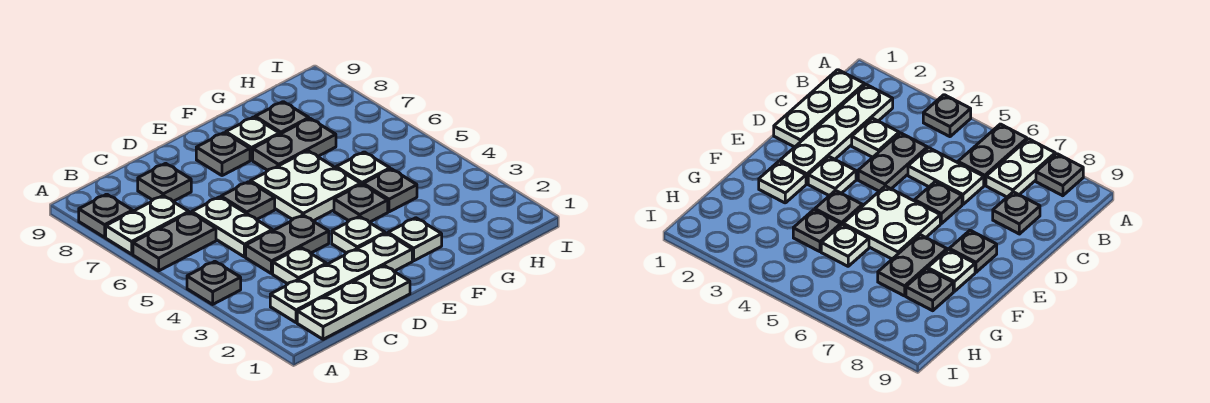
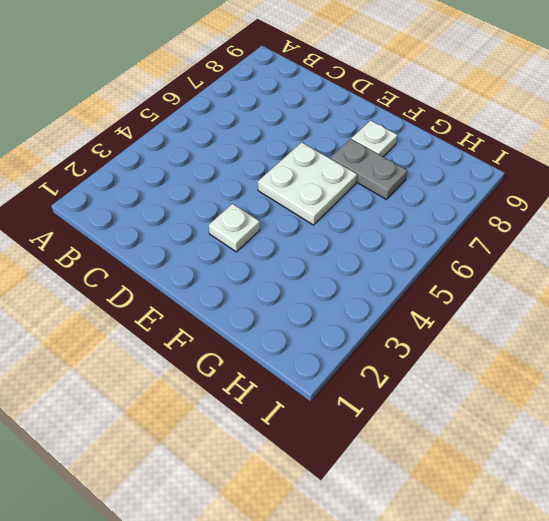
none -> grey plate A4 level 1
none -> grey plate A6:B6 level 1
none -> white plate A7:B7 level 1

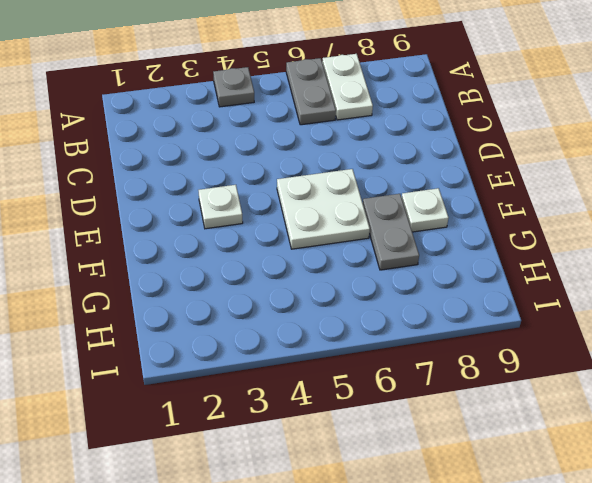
none -> grey plate A8 level 1
none -> white plate B1:D1 level 1
none -> white plate B2:E2 level 1

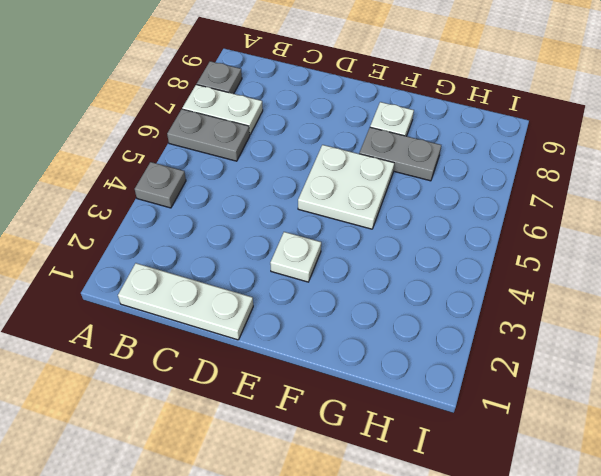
none -> white plate B2:E2 level 1
none -> white plate C3 level 1
none -> grey plate C4:D4 level 1

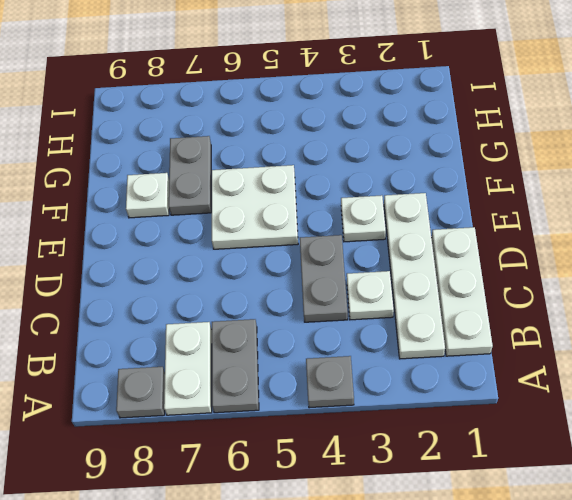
none -> white plate C5:C6 level 1
none -> grey plate C8 level 1
none -> grey plate D6 level 1

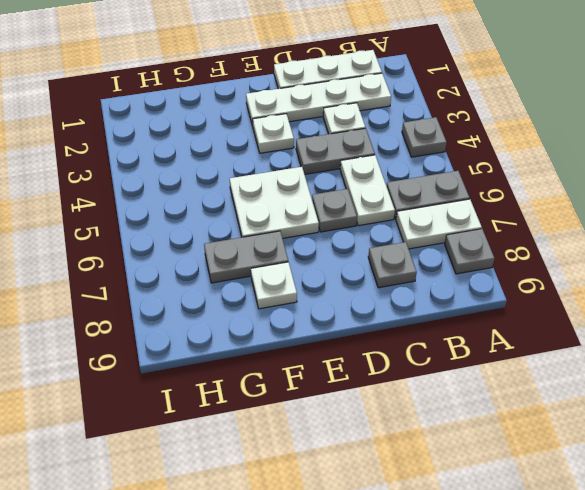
none -> grey plate E8 level 1
none -> white plate F2 level 1
none -> grey plate F4 level 1

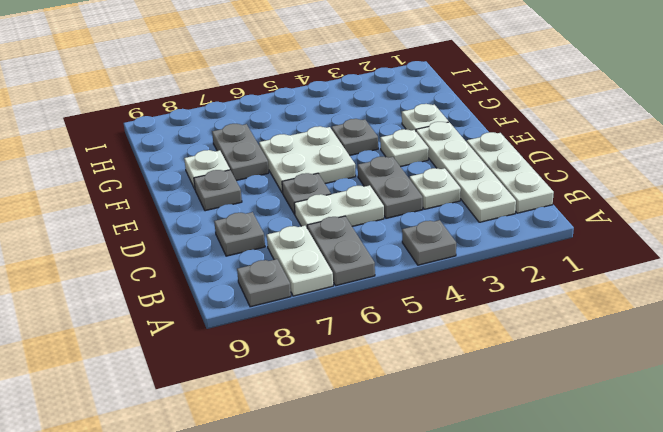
none -> grey plate G4 level 1
none -> white plate G5 level 1
none -> grey plate G8 level 1

